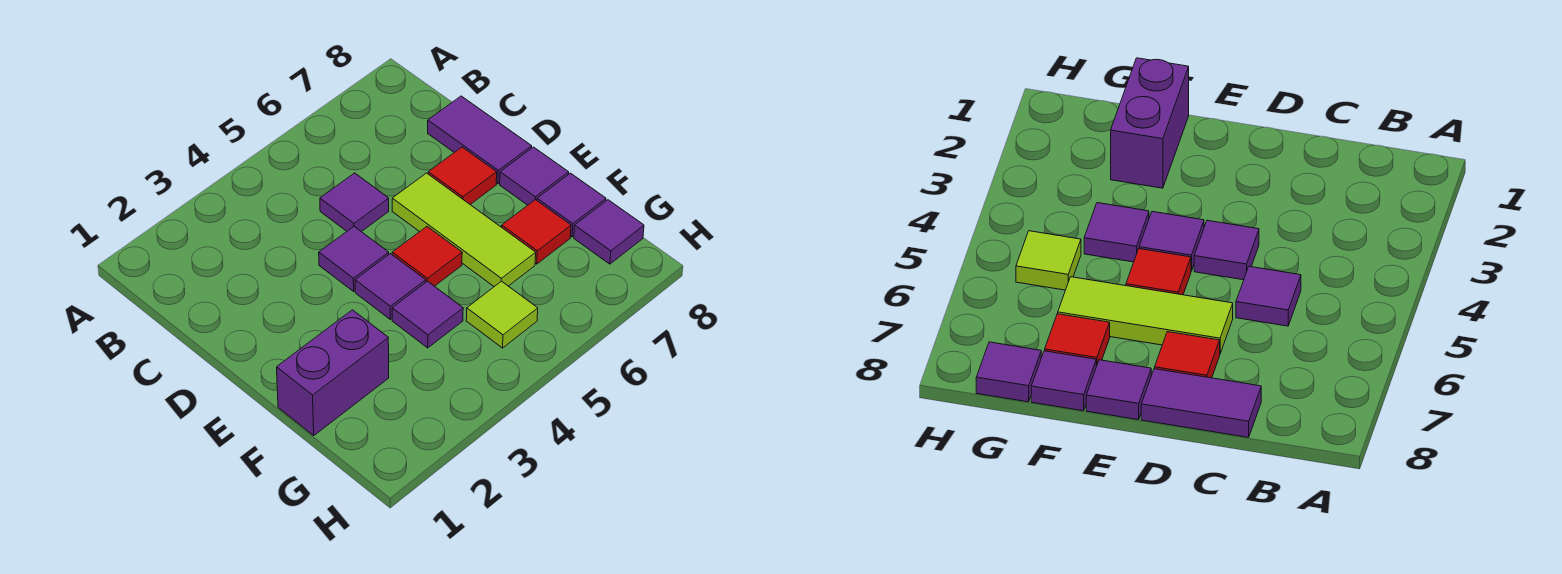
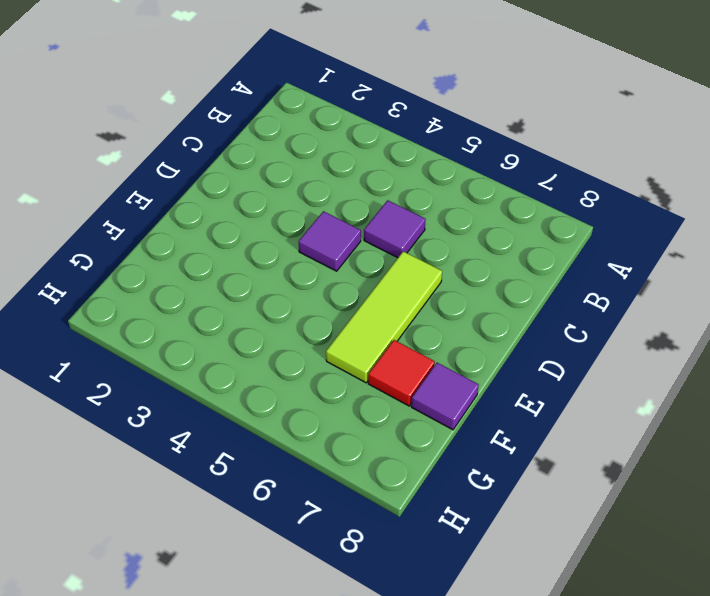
none -> purple tile C8:D8 level 1
none -> red tile D7 level 1
none -> purple tile E4 level 1

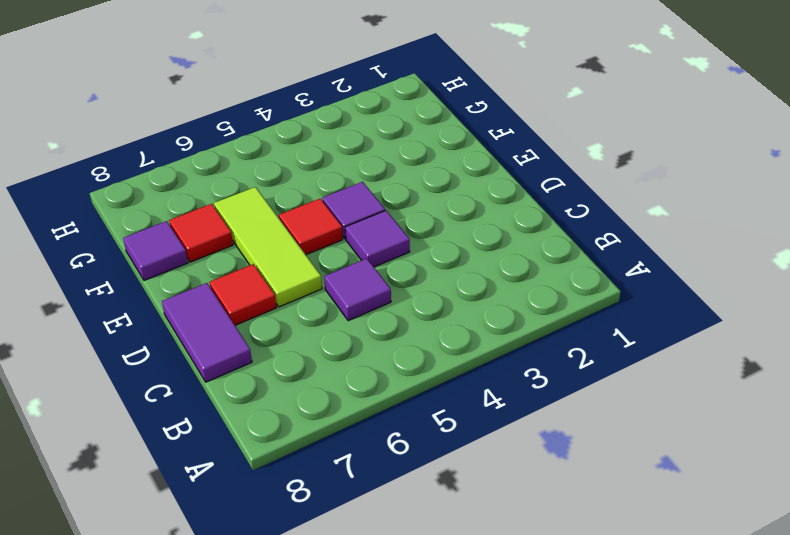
none -> purple tile E8 level 1
none -> purple brick F1:F2 level 1
none -> purple tile F4 level 1

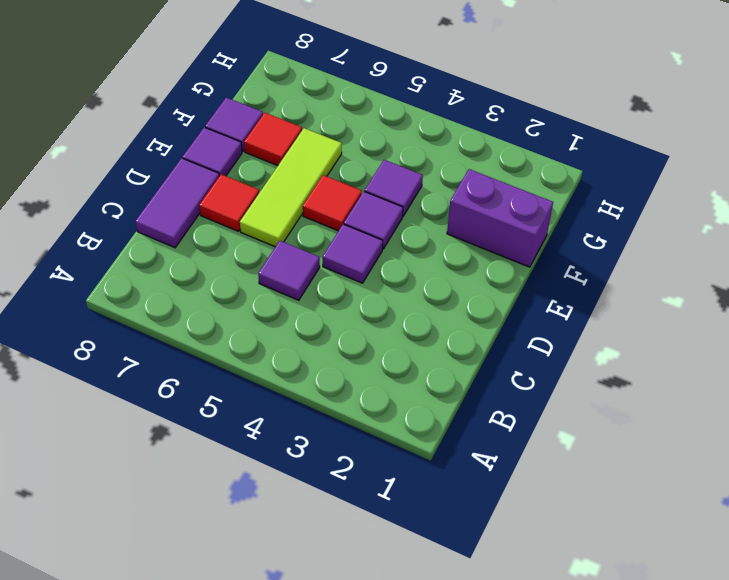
none -> lime tile G5 level 1
none -> purple tile G8 level 1

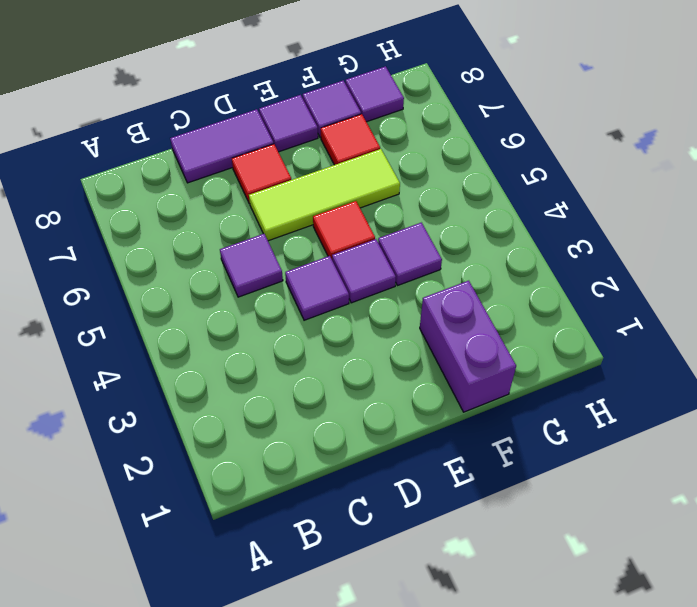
none -> lime tile G5 level 1

